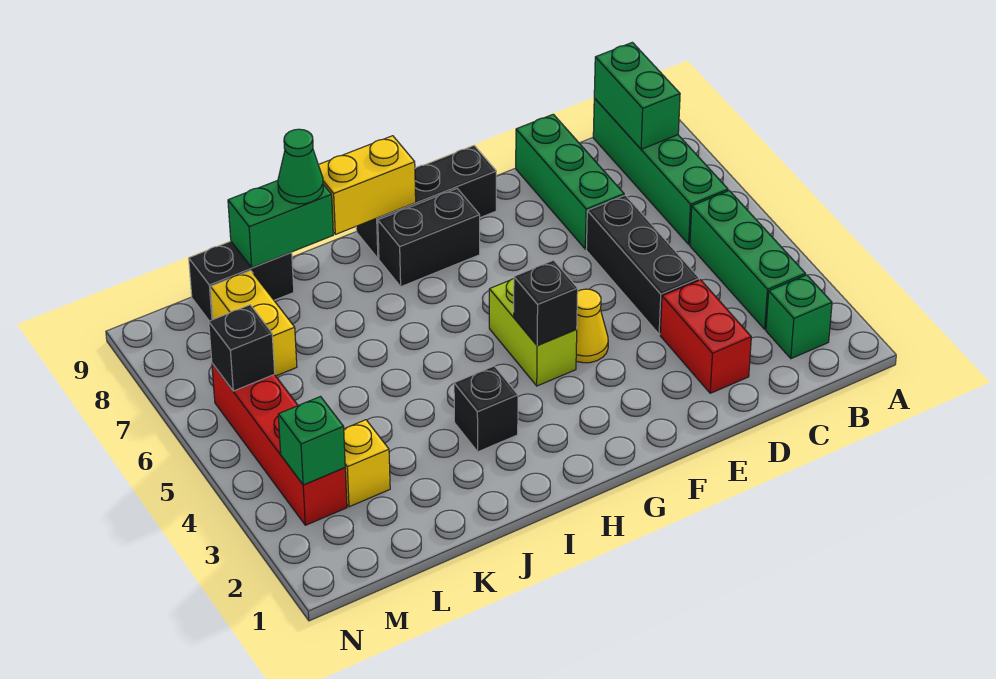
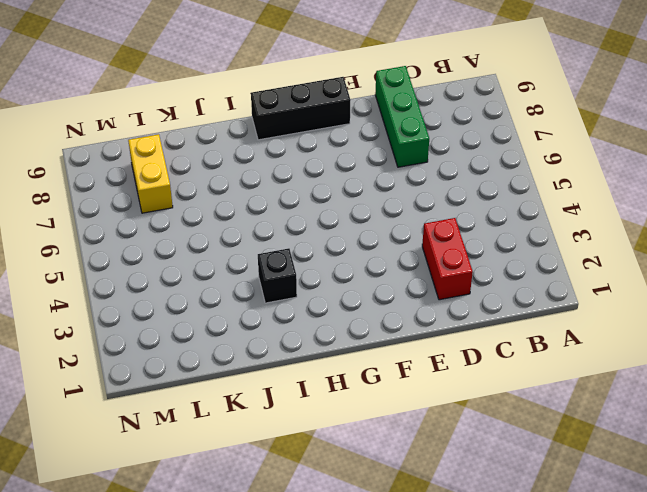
none -> green brick B2 level 1
none -> green brick B3:B5 level 1
none -> green brick B6:B9 level 1

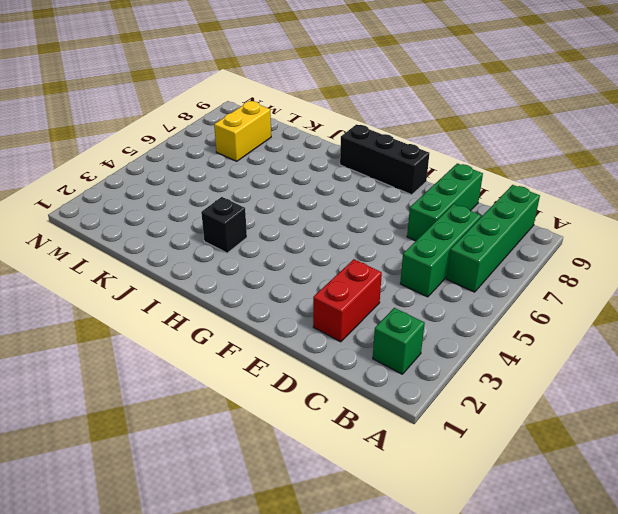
green brick C5:C7 level 1 -> green brick B3:B5 level 1
none -> black brick D4:D6 level 1
none -> yellow cone F4 level 1
none -> lime brick G4:G5 level 1

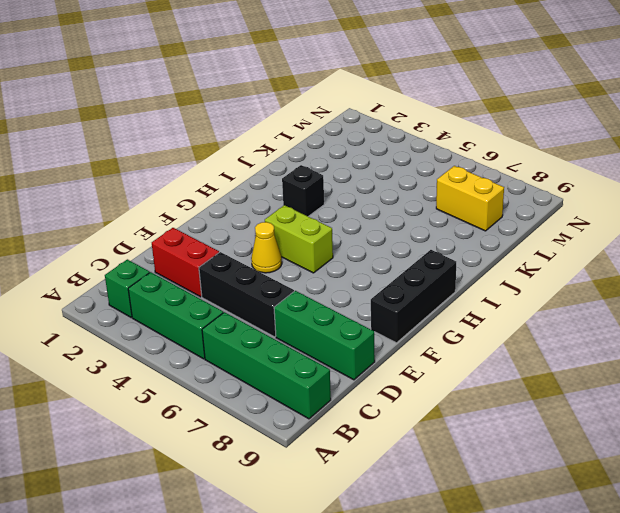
none -> black brick G8:H8 level 1
none -> black brick K9:L9 level 1
none -> yellow brick L3 level 1

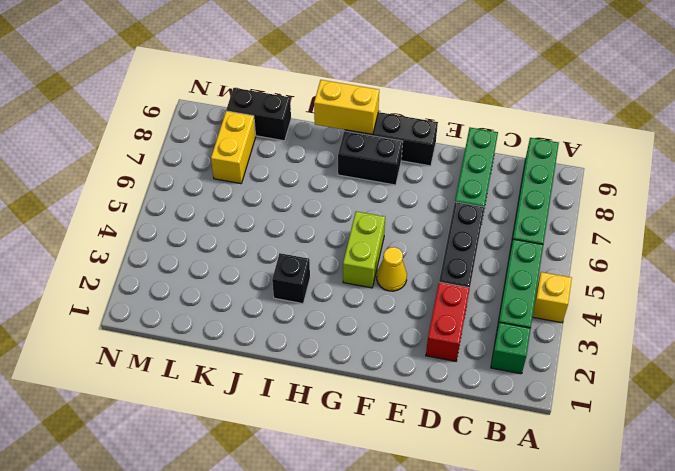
yellow brick A4 level 1 -> yellow brick L3 level 1
none -> red brick M3:M6 level 1
none -> green brick B8:B9 level 2
none -> black brick G4 level 2

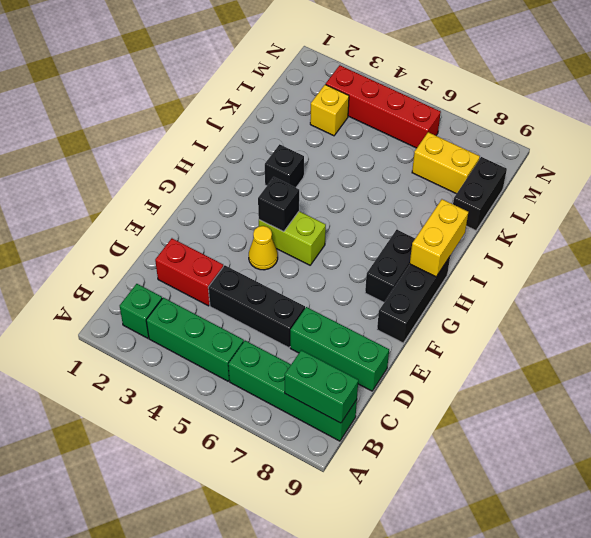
none -> green brick J9:K9 level 2
none -> green brick M3 level 2
none -> black brick M6 level 2

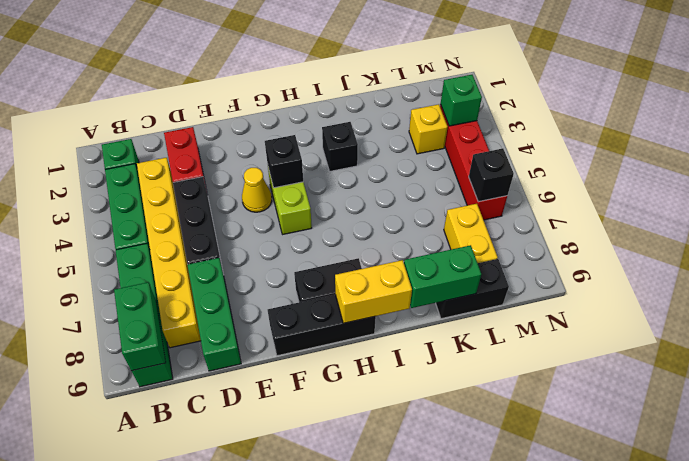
yellow brick C3:C8 level 1 -> none
none -> green cone J9 level 3

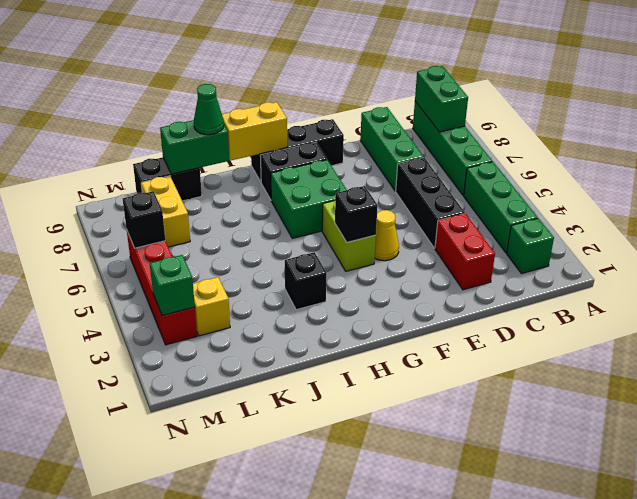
green brick G6:H7 level 1 -> none

